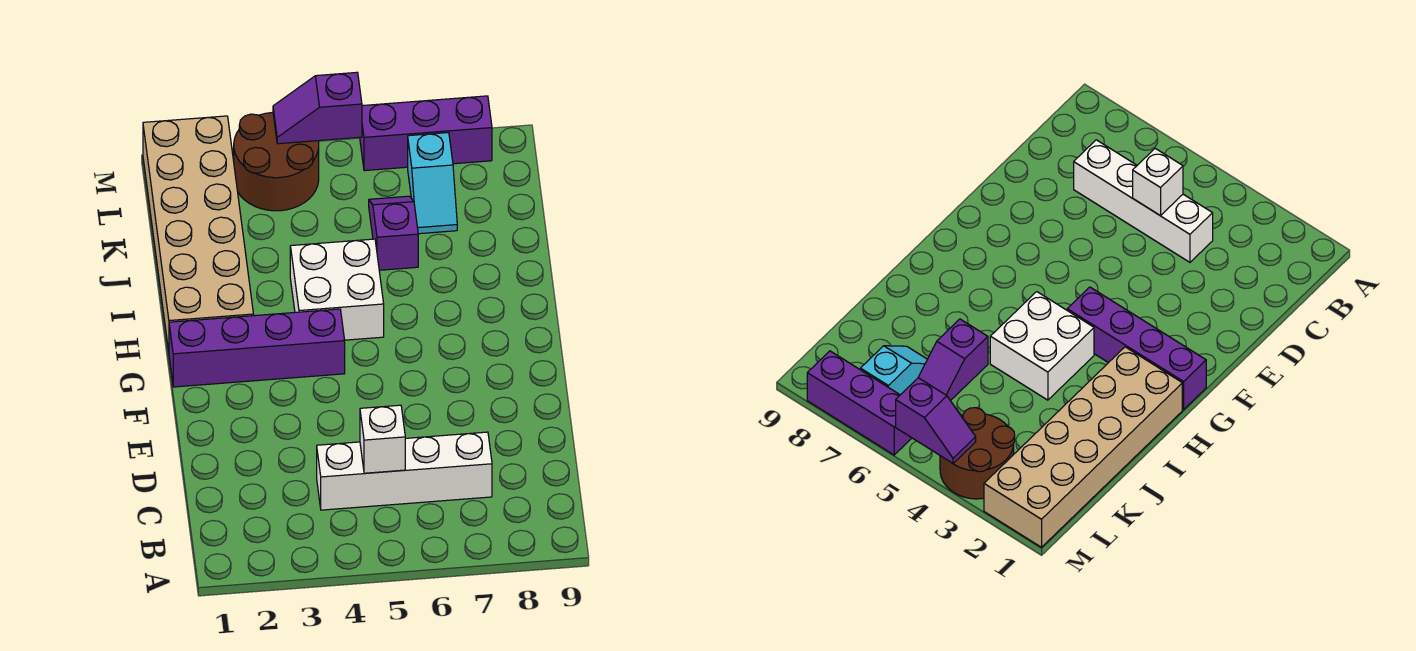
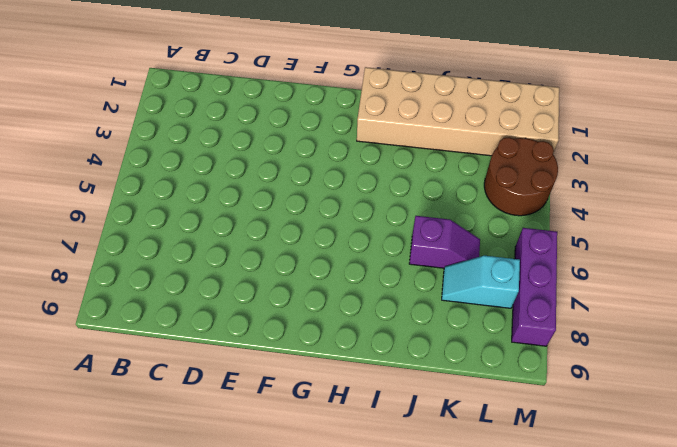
none -> white brick C4:C7 level 1
none -> purple brick G1:G4 level 1

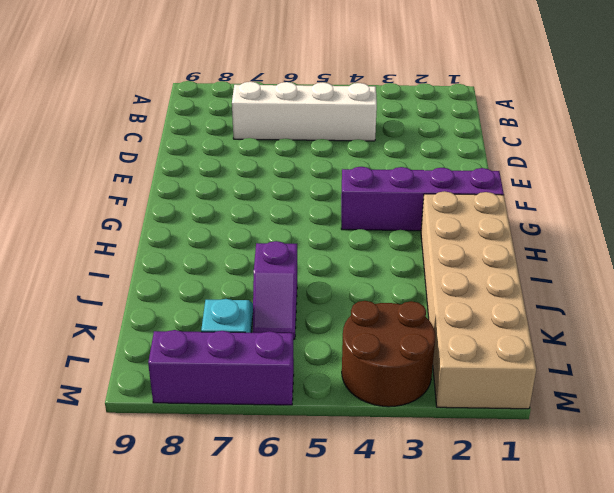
none -> white brick H4:I5 level 1
none -> white brick C5 level 2

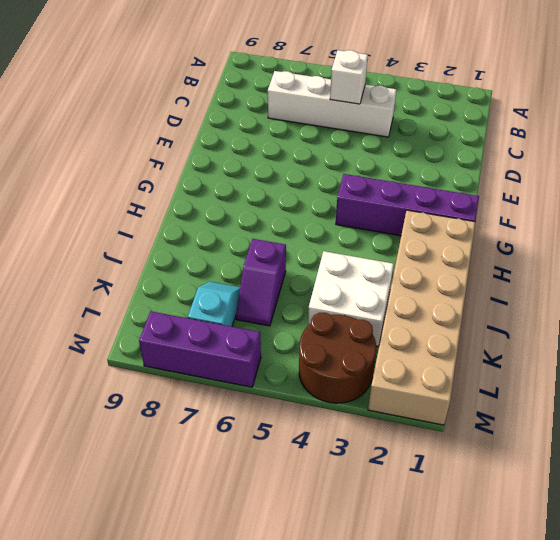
white brick J3:K4 level 1 -> white brick H4:I5 level 1
none -> purple slope M4:M5 level 2 top 5

